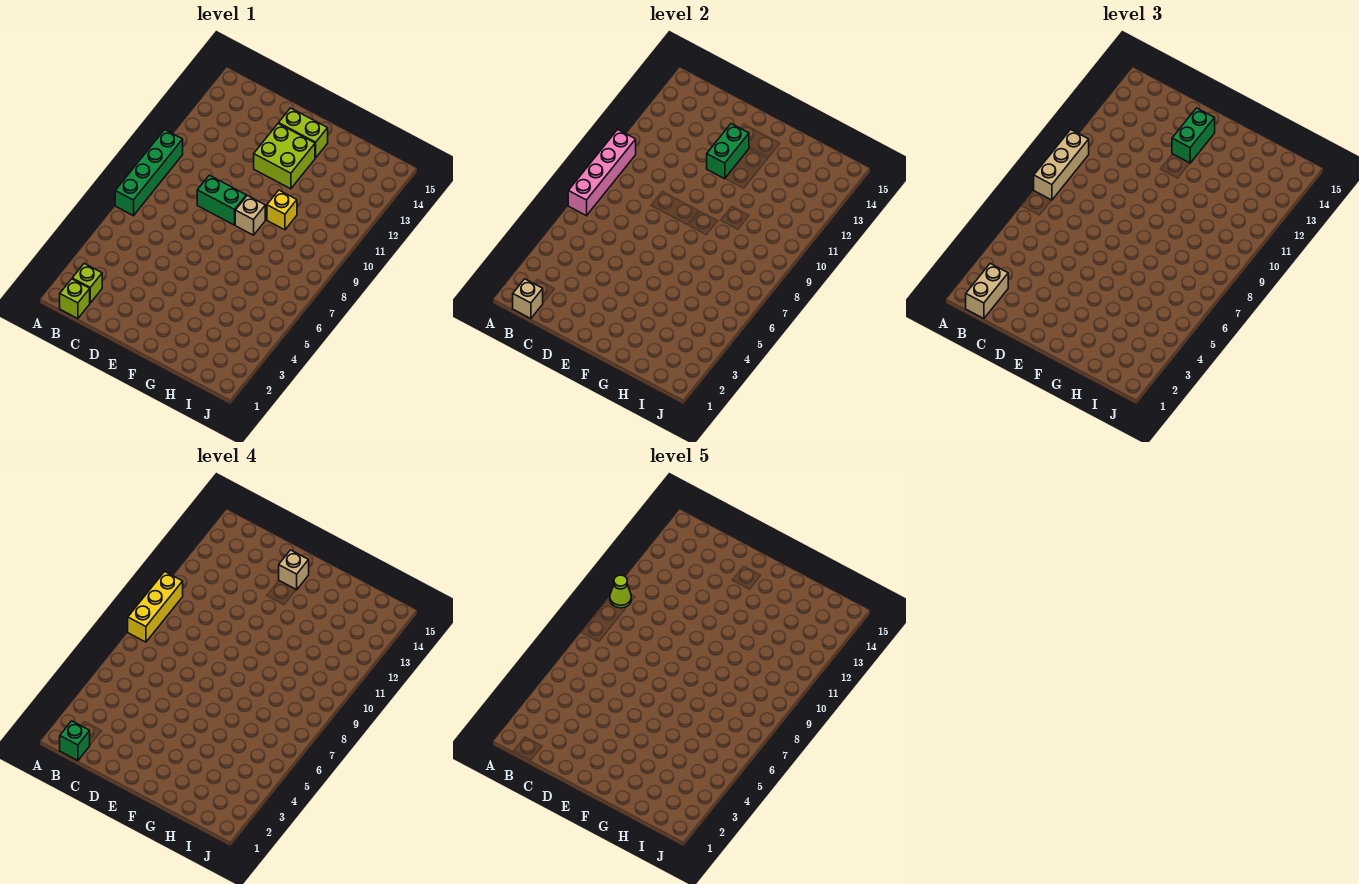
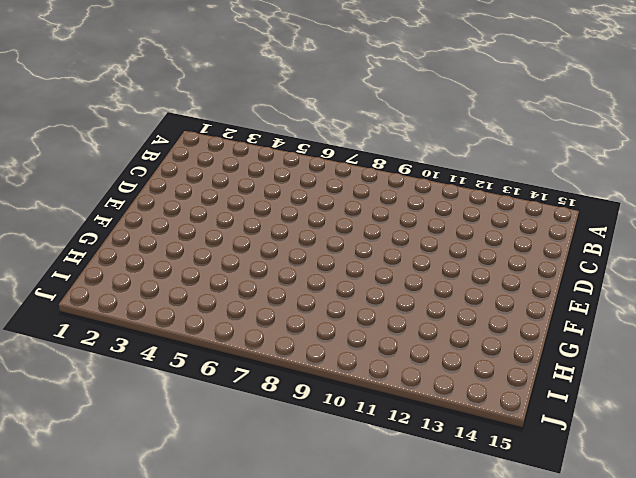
none -> green brick A7:A10 level 1
none -> lime brick B1 level 1
none -> lime brick B2 level 1

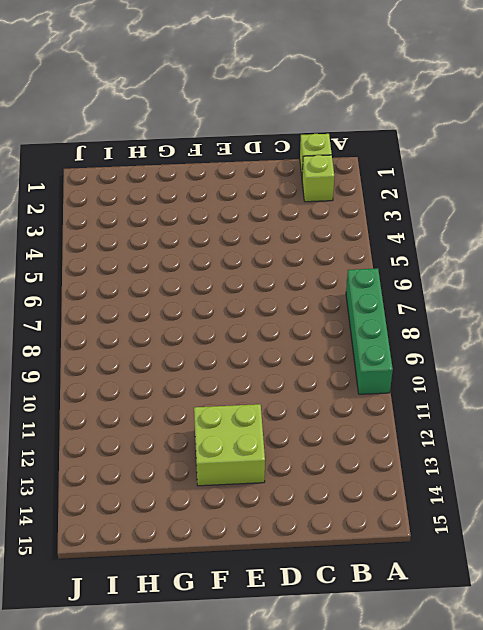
none -> green brick D9:E9 level 1
none -> lime brick E14:F14 level 1
none -> tan brick F9 level 1

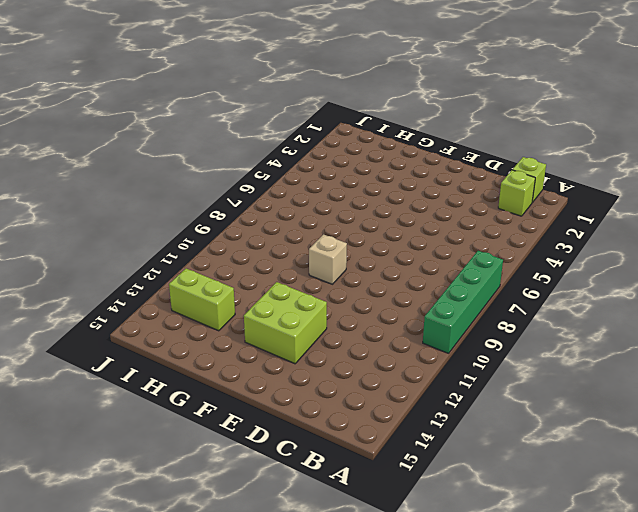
lime brick H13:I13 level 1 -> lime brick E14:F14 level 1
none -> green brick D9:E9 level 1
none -> yellow brick G10 level 1
none -> pink brick A7:A10 level 2

